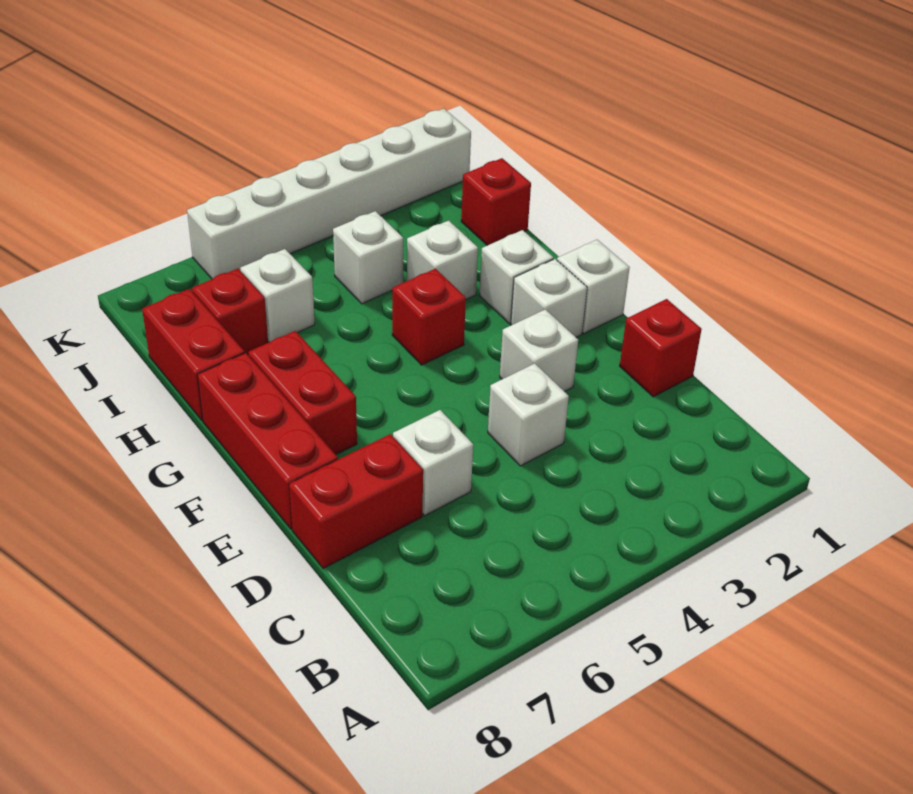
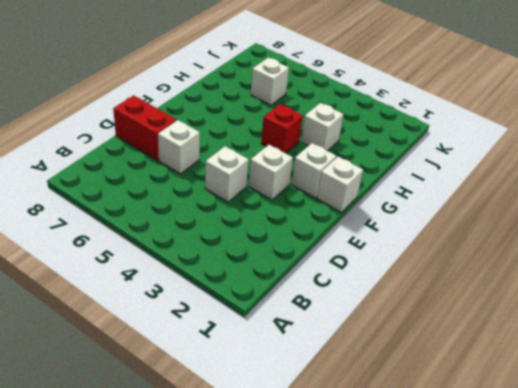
none -> red brick D1 level 1
none -> red brick E8:G8 level 1
none -> red brick F7:G7 level 1

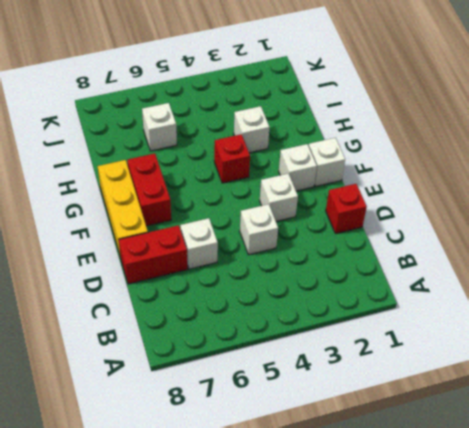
yellow brick E8:G8 level 1 -> red brick E8:G8 level 1
none -> white brick G2 level 1
none -> red brick H8:I8 level 1
none -> red brick I1 level 1

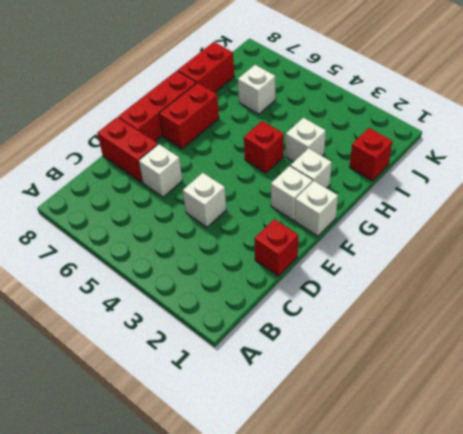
none -> white brick E3 level 1
none -> white brick I4 level 1
none -> red brick I7 level 1

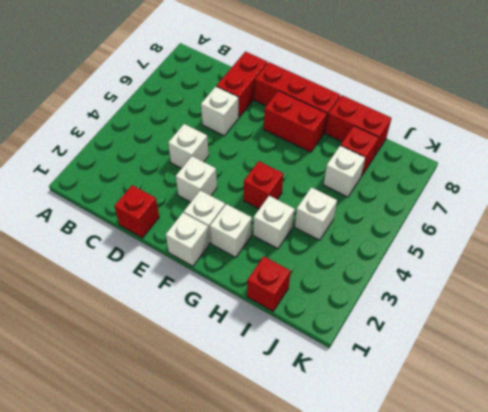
none -> white brick K1:K6 level 1

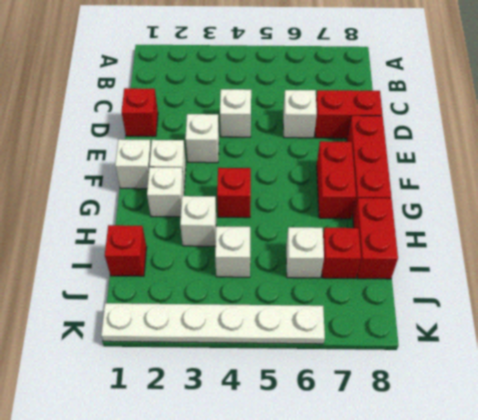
white plate K1:K6 level 1 -> white brick K1:K6 level 1

